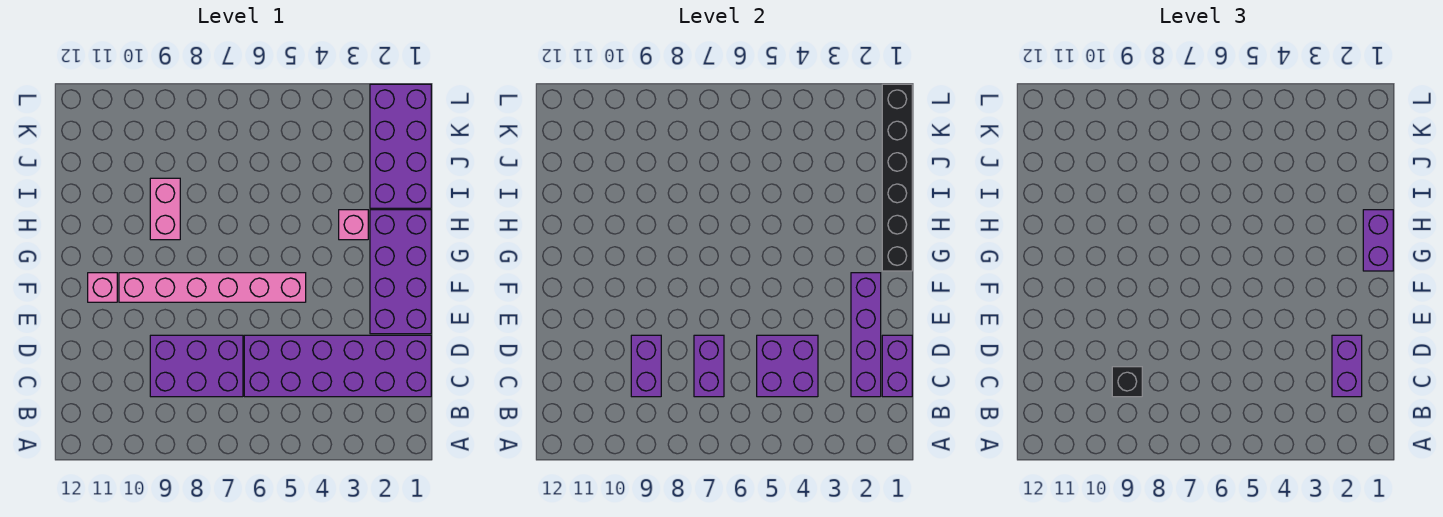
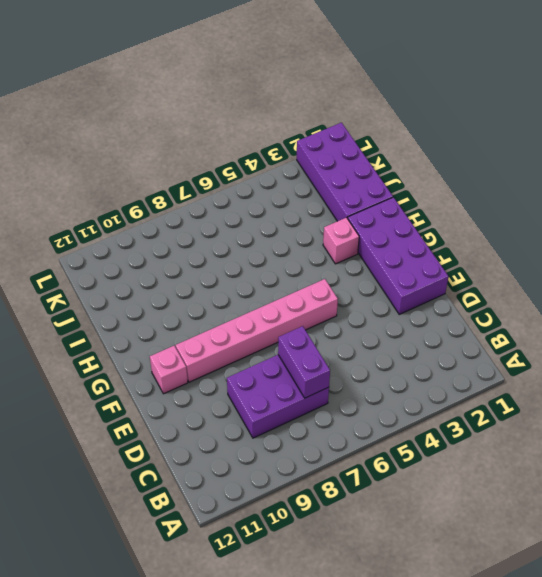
none -> purple brick C1:D6 level 1
none -> pink brick H9:I9 level 1
none -> purple brick C1:D1 level 2

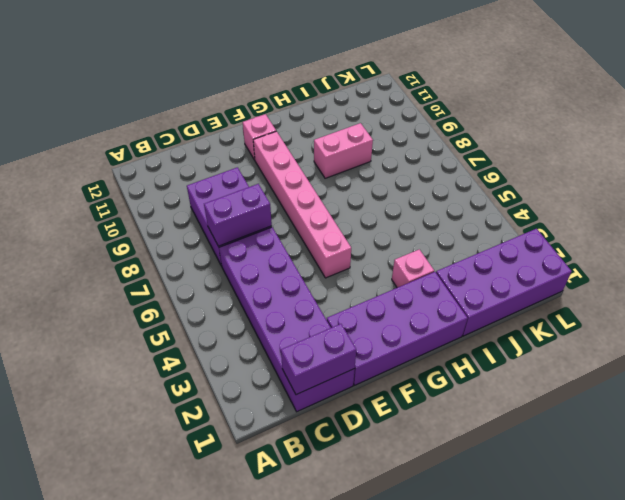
none -> purple brick C2:F2 level 2
none -> purple brick C4:D5 level 2
none -> purple brick C9:D9 level 2

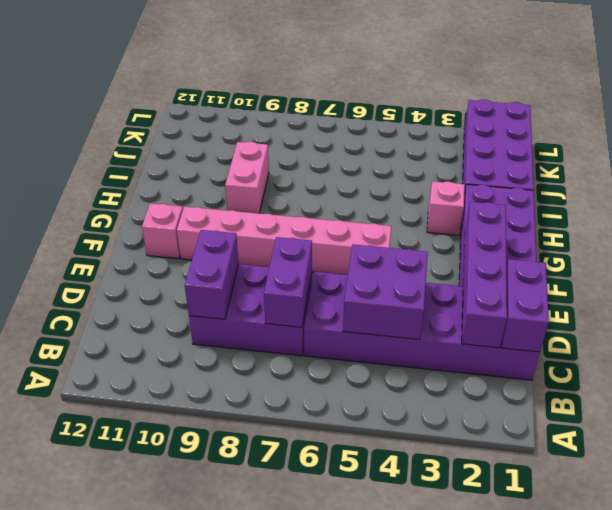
none -> black brick G1:L1 level 2
none -> purple brick C2:D2 level 3
none -> black brick C9 level 3

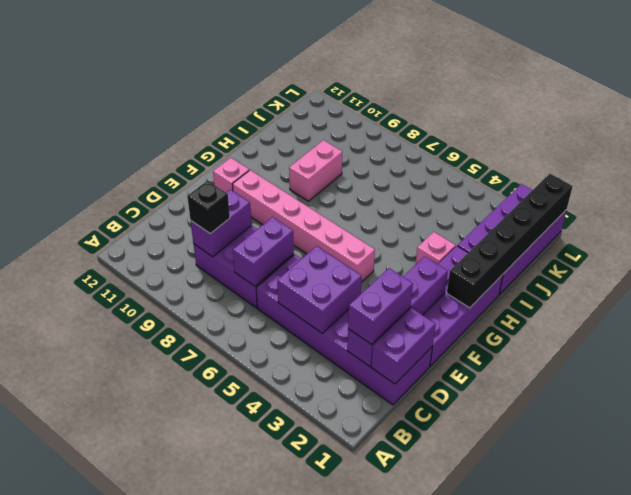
none -> purple brick G1:H1 level 3

